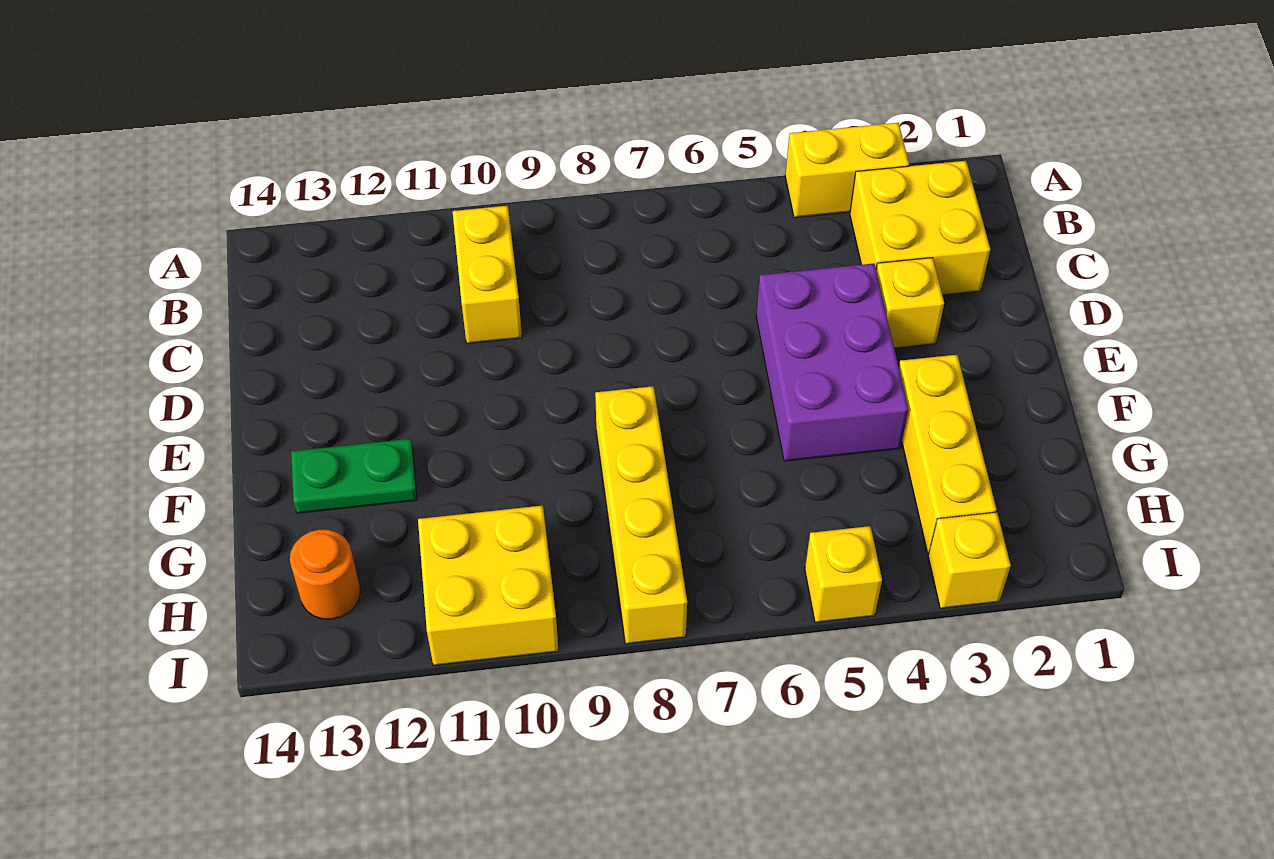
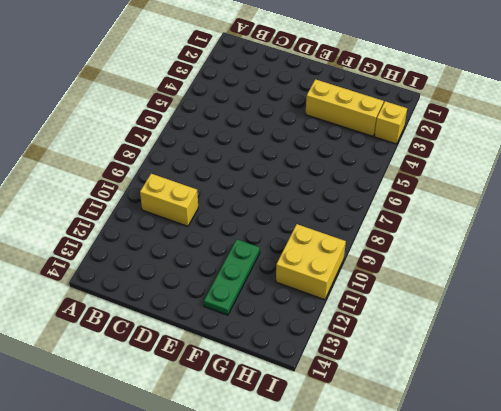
green plate F11:F13 level 1 -> green plate F12:F13 level 1
none -> yellow brick A3:A4 level 1
none -> yellow brick B2:C3 level 1
none -> yellow brick D3 level 1

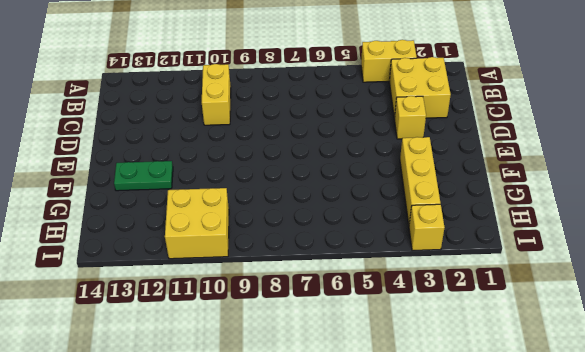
none -> purple brick D4:F5 level 1
none -> yellow brick F8:I8 level 1
none -> orange round brick H13 level 1

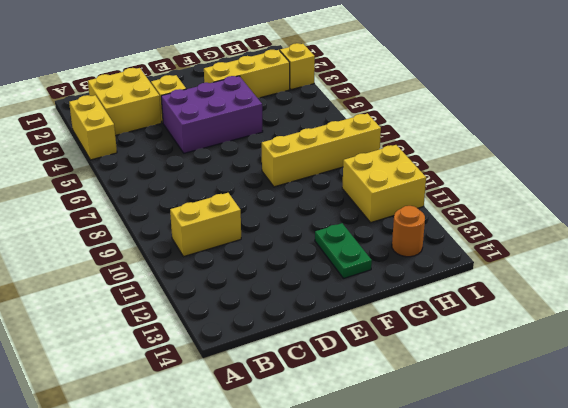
none -> yellow brick I5 level 1

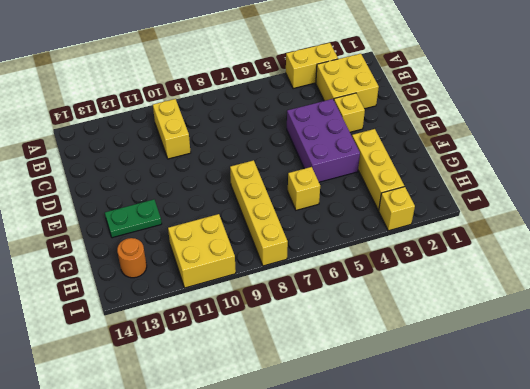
yellow brick G6 level 1 -> yellow brick I5 level 1

